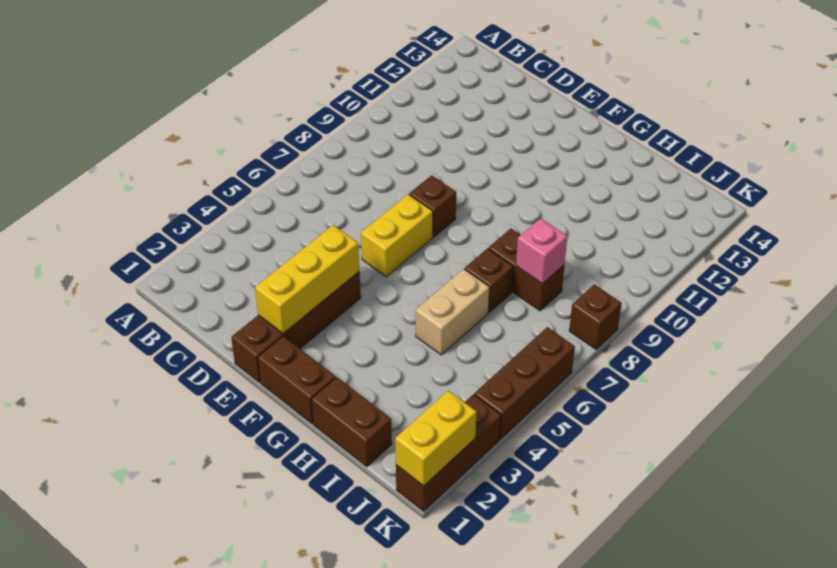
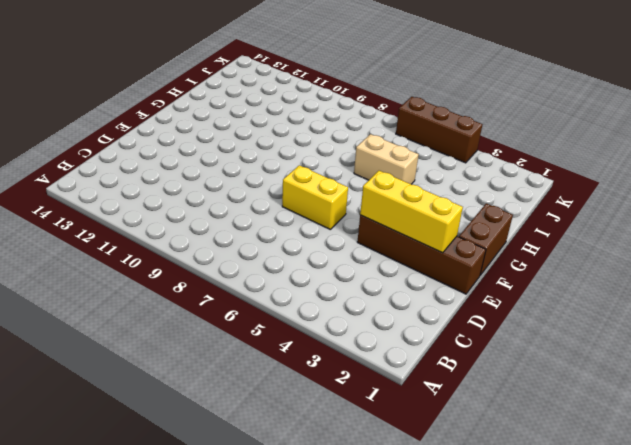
none -> brown brick E8 level 1
none -> brown brick H1:I1 level 1
none -> brown brick H7 level 1

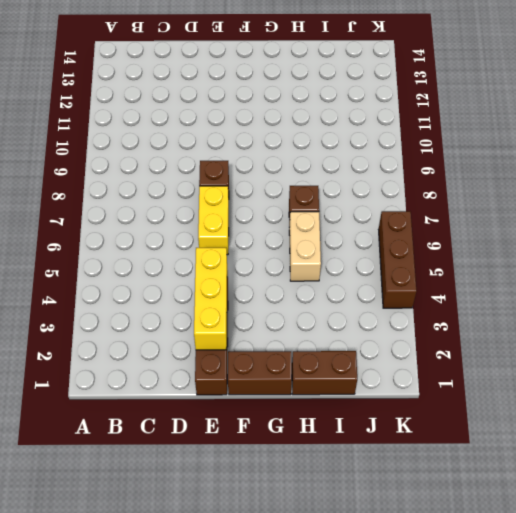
none -> brown brick H8:I8 level 1
none -> brown brick K1:K3 level 1
none -> brown brick K8 level 1

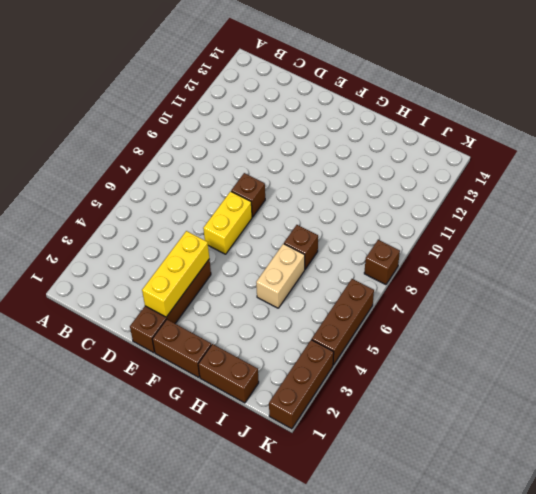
none -> brown brick H8:I8 level 1
none -> pink brick I8 level 2
none -> yellow brick K1:K2 level 2

